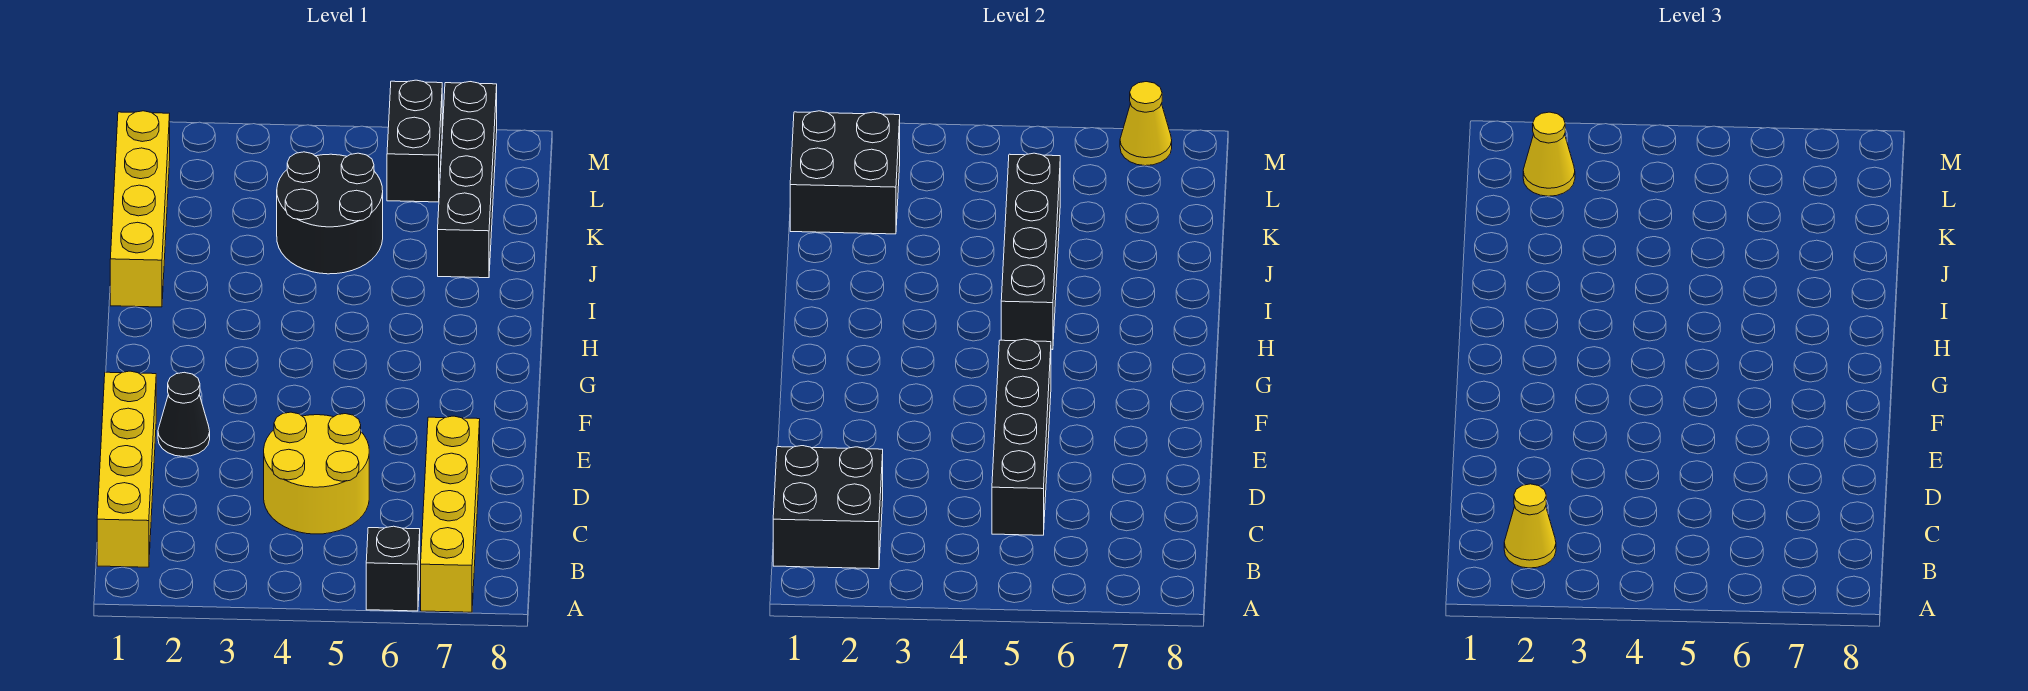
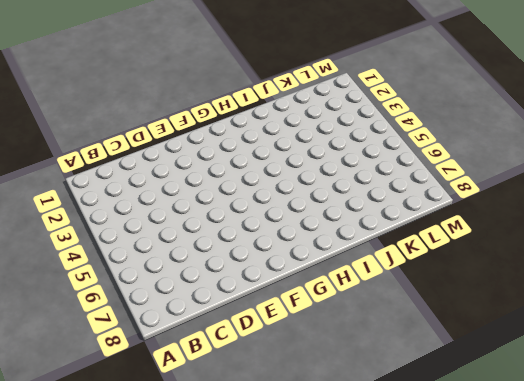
none -> black brick A6 level 1
none -> yellow brick A7:D7 level 1
none -> yellow brick B1:E1 level 1

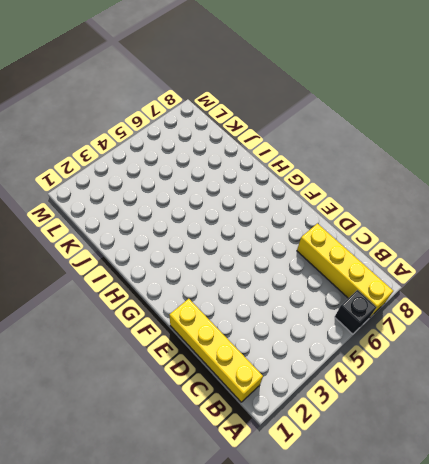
none -> yellow round brick C4:D5 level 1
none -> black cone E2 level 1
none -> yellow brick I1:L1 level 1

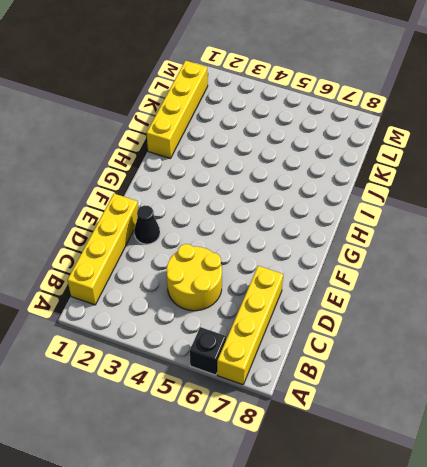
none -> black round brick J4:K5 level 1
none -> black brick J7:M7 level 1
none -> black brick L6:M6 level 1

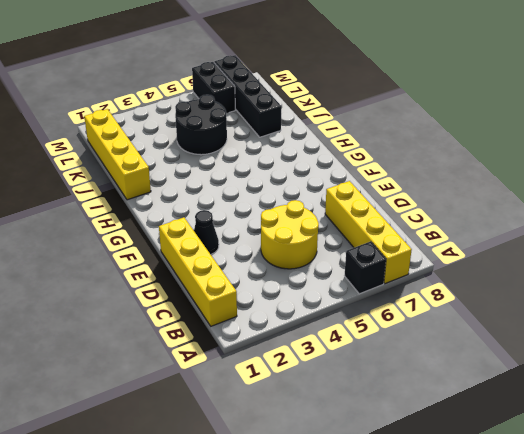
none -> black brick B1:C2 level 2
none -> black brick C5:F5 level 2
none -> black brick H5:K5 level 2

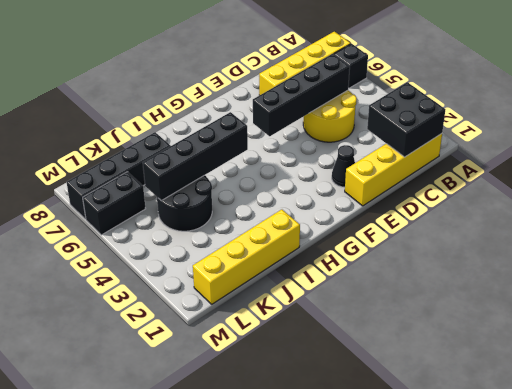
none -> black brick K1:L2 level 2
none -> yellow cone M7 level 2
none -> yellow cone B2 level 3

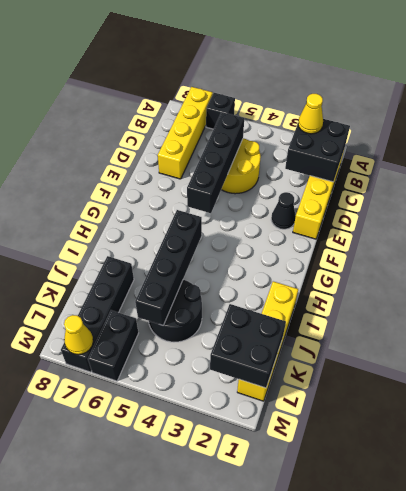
none -> yellow cone L2 level 3

